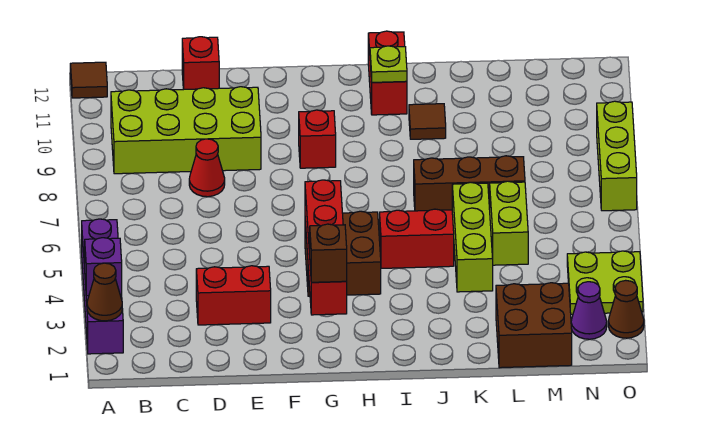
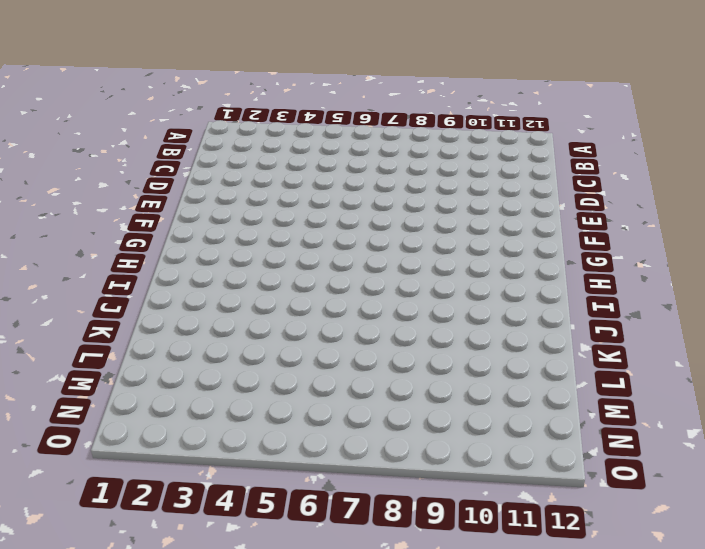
none -> purple brick A2:A5 level 1
none -> brown tile A12 level 1
none -> lime brick B9:E10 level 1

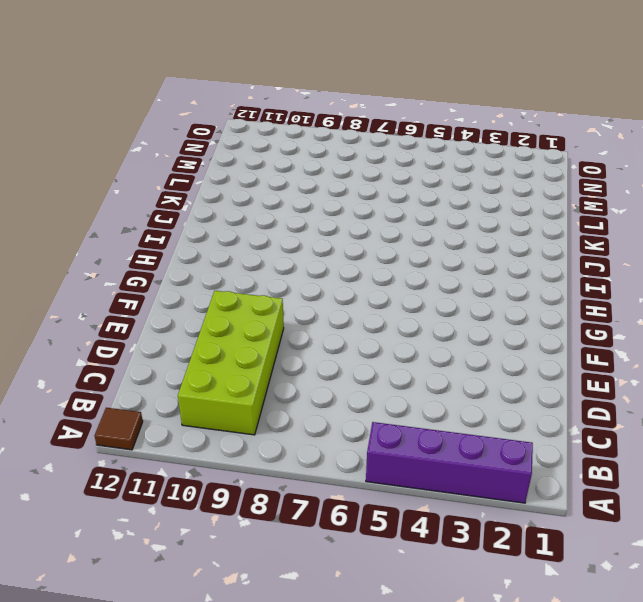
none -> red brick D3:E3 level 1
none -> red cone D8 level 1
none -> red brick D12 level 1

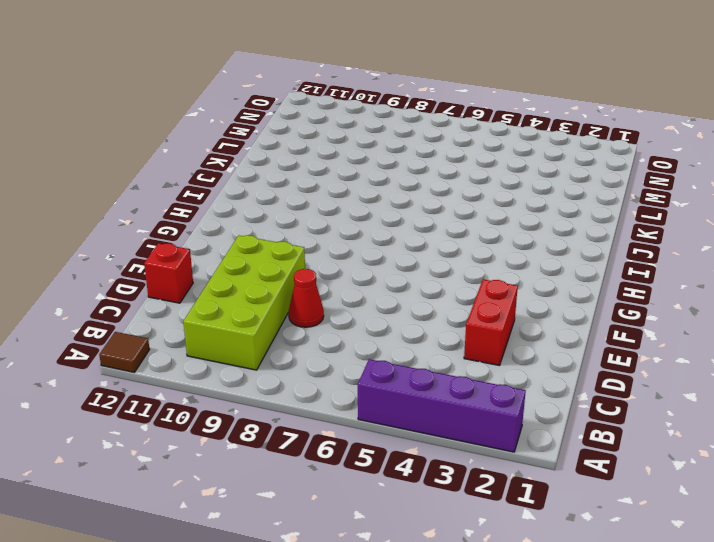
none -> brown brick G4:H5 level 1
none -> red brick G9 level 1
none -> red brick I5:J5 level 1

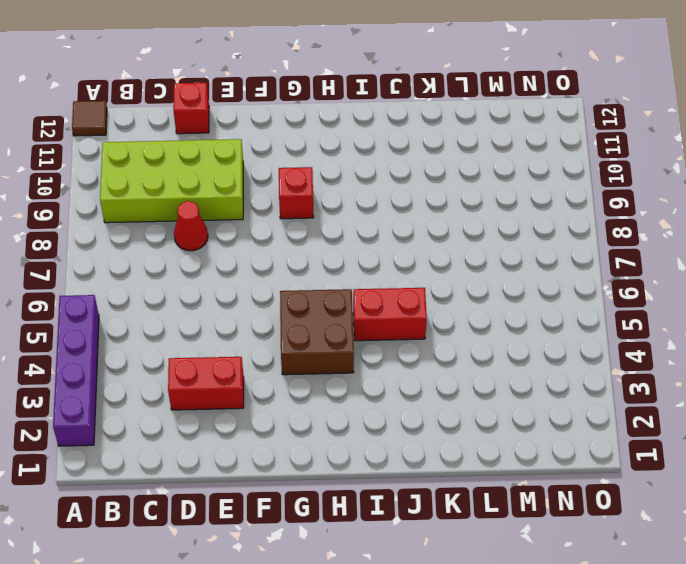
none -> red brick I11:I12 level 1
none -> brown brick J7:L7 level 1
none -> brown tile J10 level 1

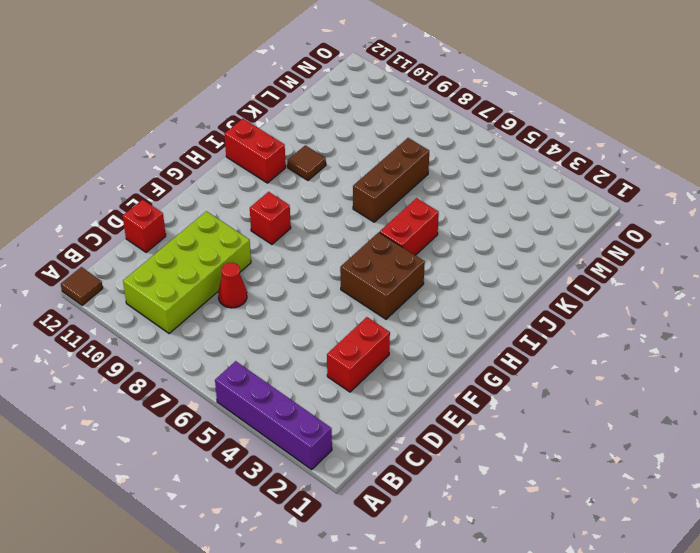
none -> lime brick K4:K6 level 1
none -> brown brick L1:M2 level 1
none -> lime brick L5:L6 level 1

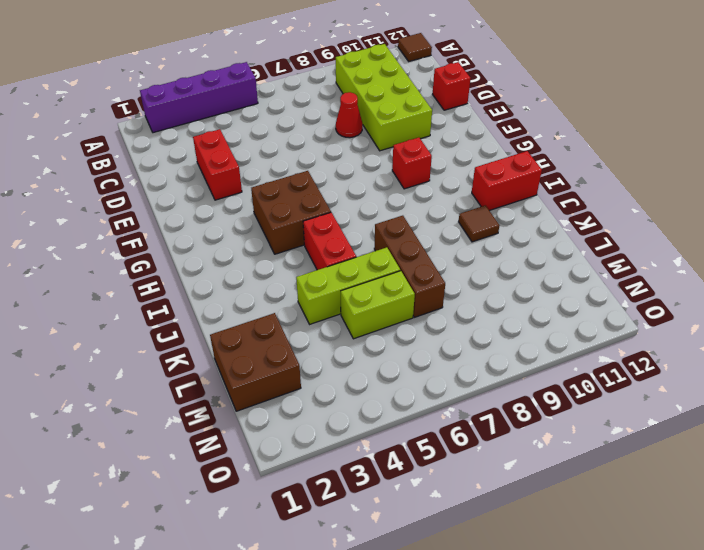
none -> purple cone N2 level 1
none -> lime plate N3:O4 level 1
none -> brown cone O2 level 1

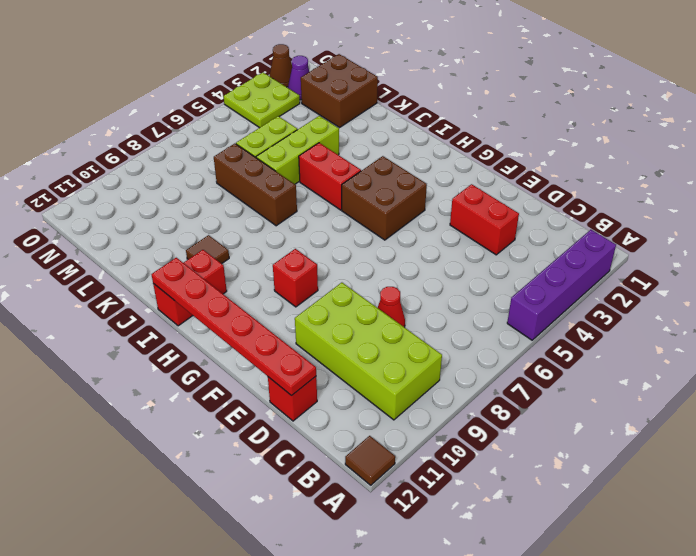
red plate D12:I12 level 2 -> none
none -> lime brick O7:O9 level 1
none -> brown cone A2 level 2
none -> purple brick A3 level 2

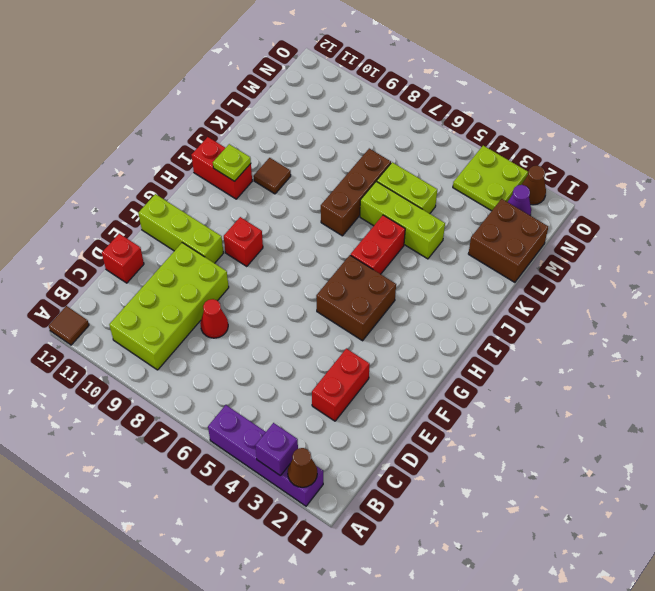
lime brick F10:F12 level 1 -> lime brick O7:O9 level 1
none -> red brick G2:G5 level 2
none -> brown brick G2 level 3

